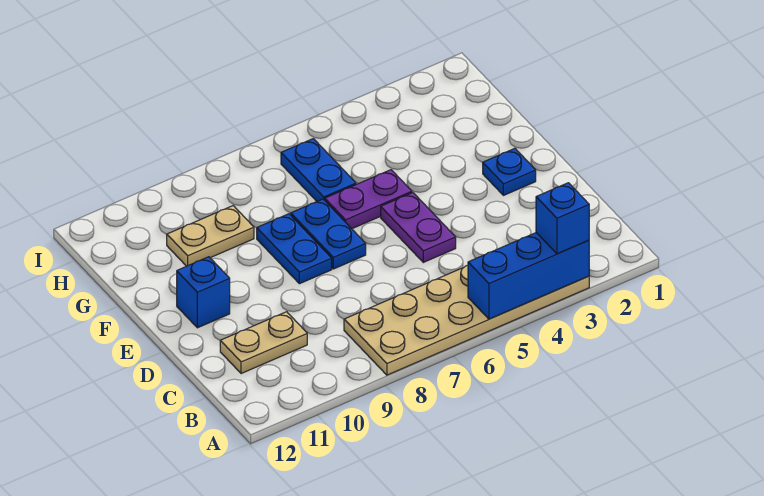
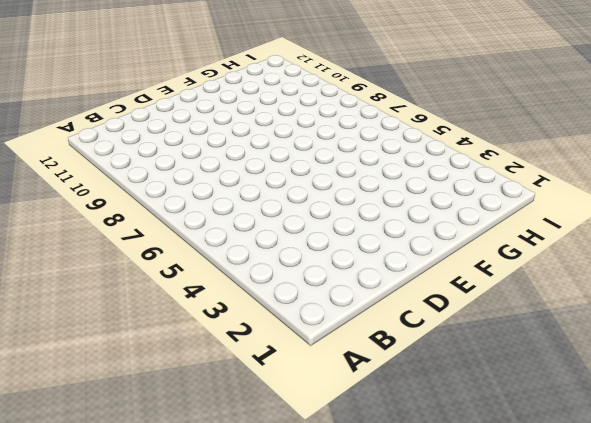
none -> tan plate A3:B8 level 1
none -> tan plate C10:C11 level 1
none -> purple plate D5:E5 level 1

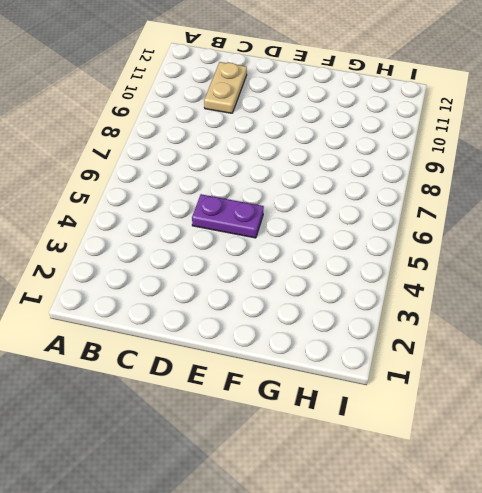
none -> tan plate A3:B8 level 1
none -> blue plate E2 level 1
none -> blue plate E7:F7 level 1

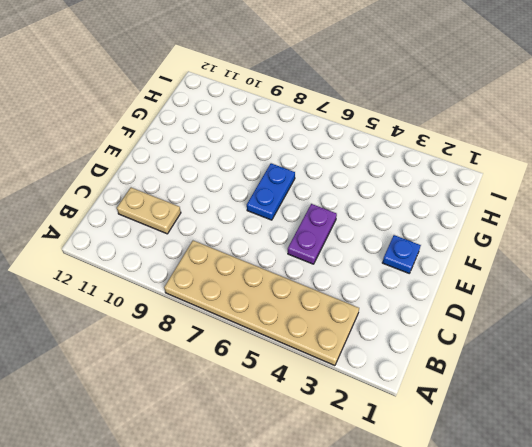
none -> blue plate E8:F8 level 1
none -> blue brick E11 level 1
none -> purple plate F5:F6 level 1

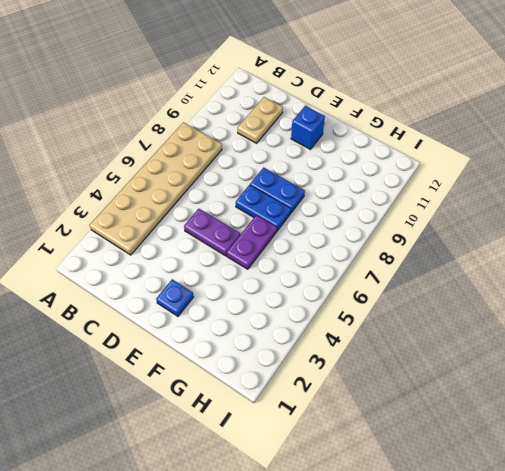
none -> blue plate G6:H6 level 1
none -> tan plate G9:G10 level 1
none -> blue brick A3:A5 level 2

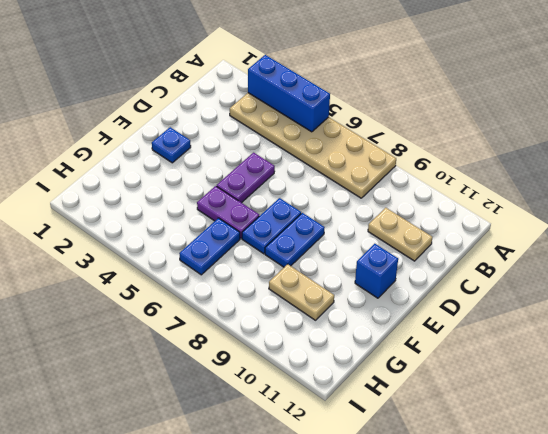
none -> blue brick A3 level 3

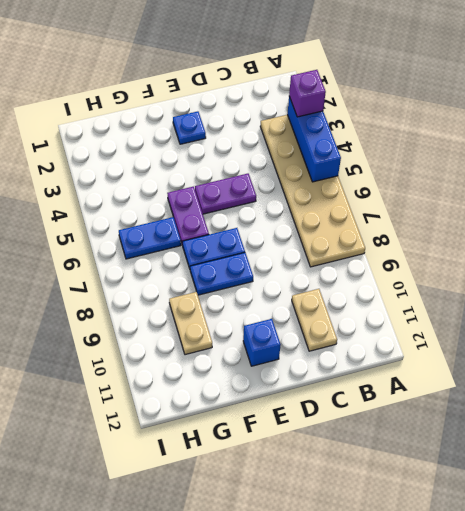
purple brick A3 level 3 -> blue brick A3 level 3

